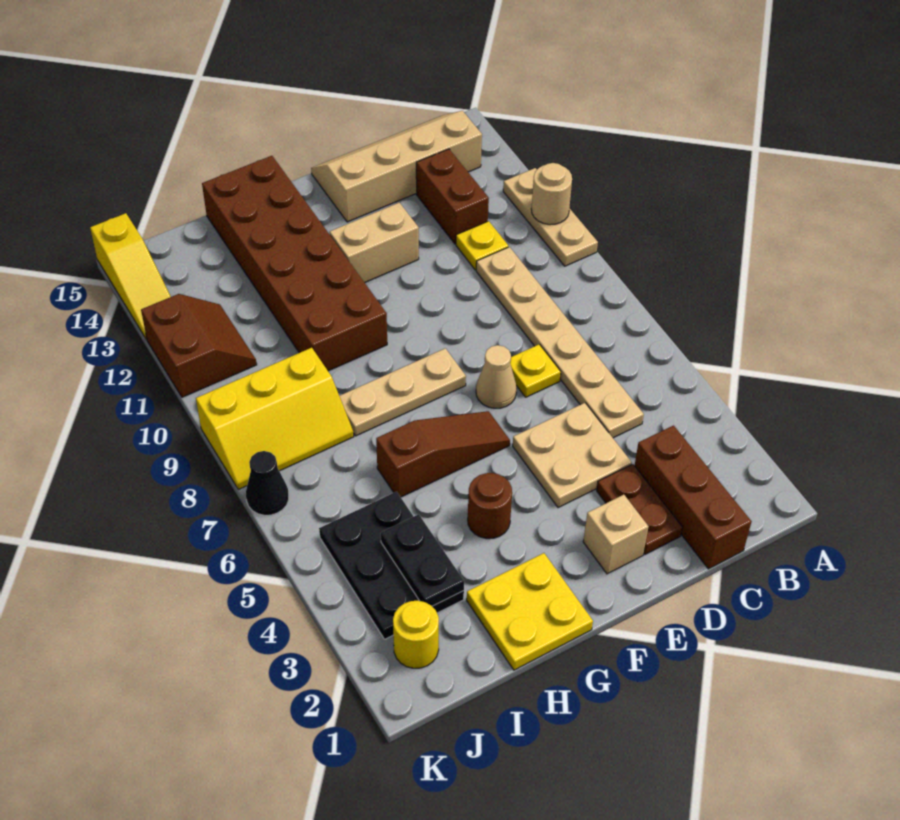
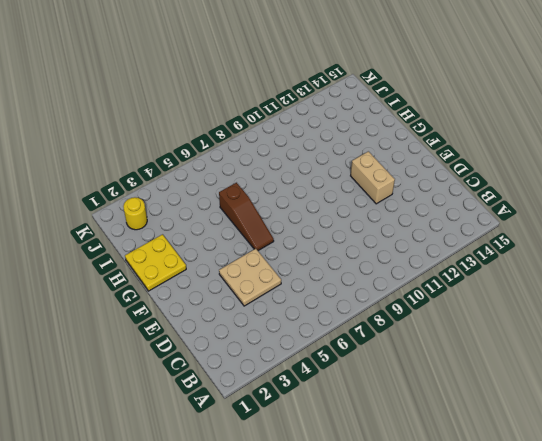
none -> tan plate A10:A12 level 1
none -> tan slope B14:E15 level 1 top 14
none -> brown brick C1:C3 level 1

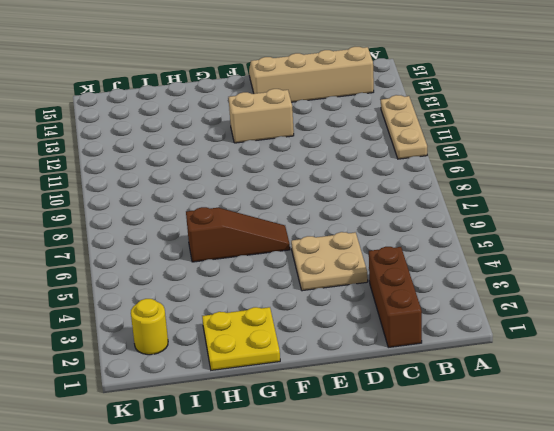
none -> tan plate C5:C10 level 1
none -> yellow plate C11 level 1
none -> brown brick C12:C13 level 1

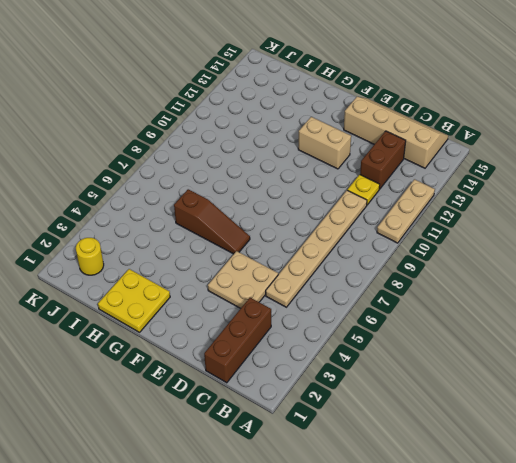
none -> brown plate D2:D3 level 1
none -> yellow plate D7 level 1
none -> tan brick E2 level 1

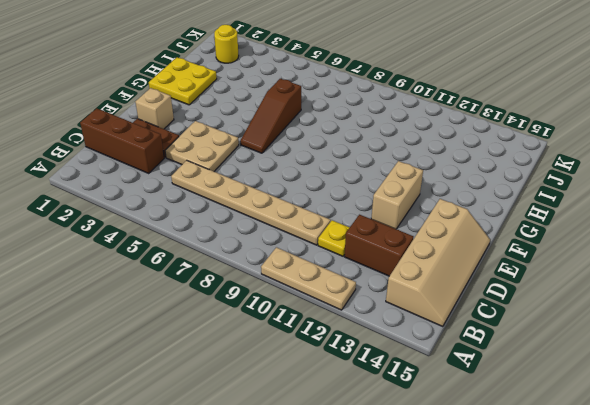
none -> yellow plate D7 level 1
none -> tan cone E7 level 1
none -> tan plate F8:H8 level 1

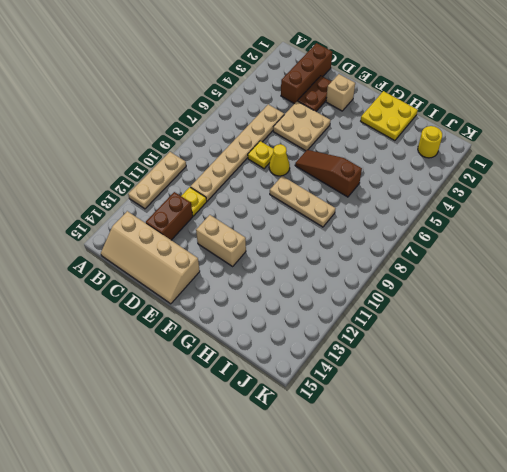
yellow cone E7 level 1 -> tan cone E7 level 1
none -> brown round brick G4 level 1
none -> brown brick G10:H15 level 1
none -> black plate I3:J5 level 1

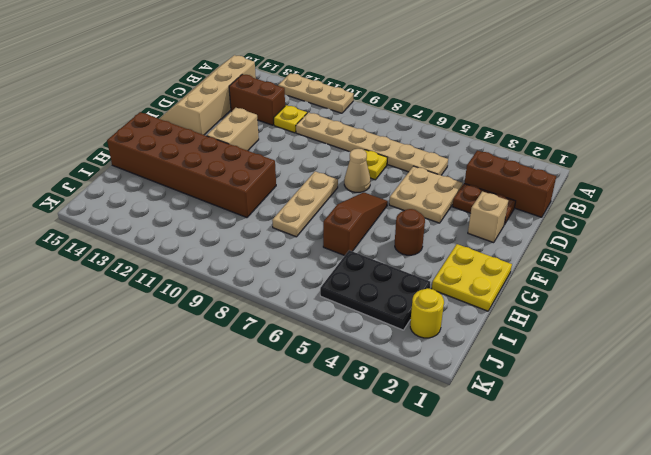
none -> yellow slope I8:K9 level 1 top 9
none -> brown slope J11:K12 level 1 top K
none -> black cone K7 level 1

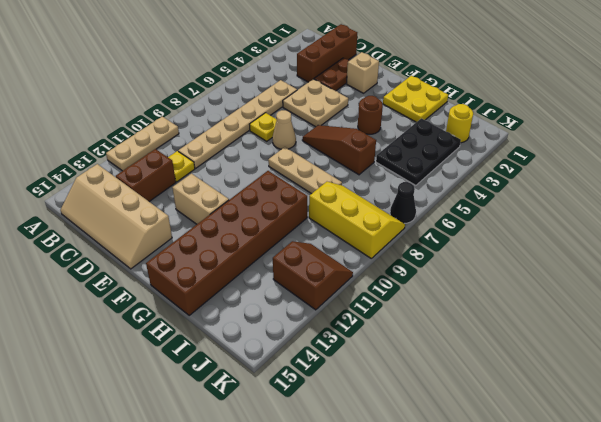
brown slope J11:K12 level 1 top 12 -> brown slope J11:K12 level 1 top K
none -> yellow slope K13:K15 level 1 top 15
none -> tan round brick A11 level 2
none -> black plate I3:I4 level 2

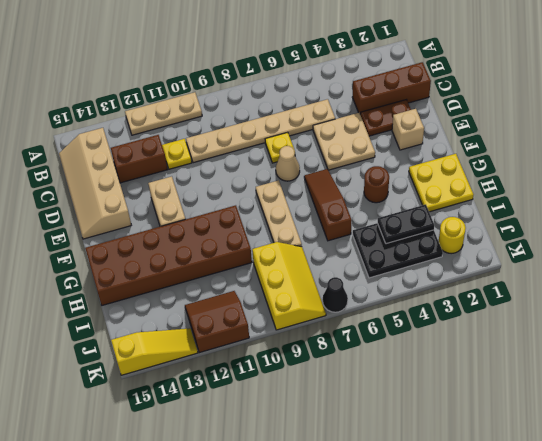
none -> tan round brick A11 level 2

